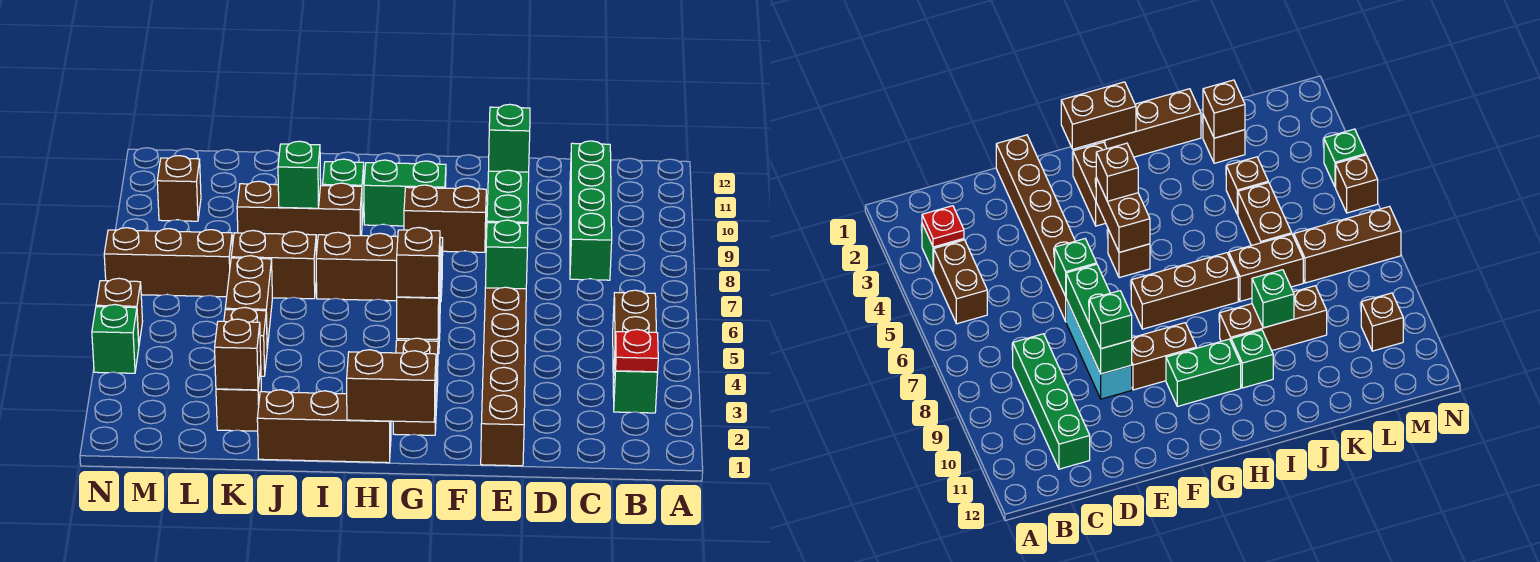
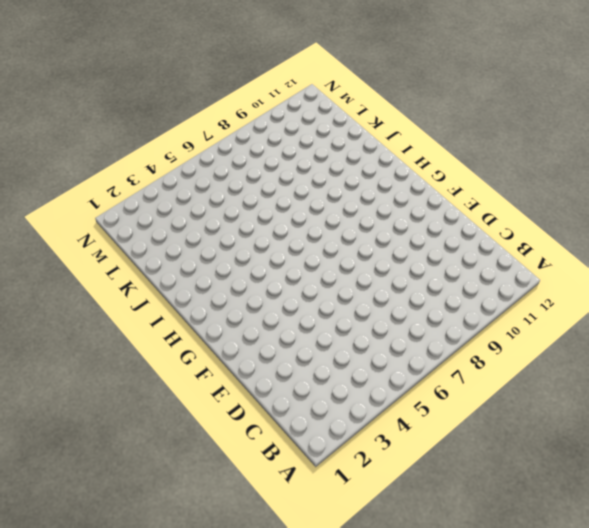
none -> green brick B3 level 1
none -> brown brick B4:B5 level 1
none -> green brick C8:C11 level 1
none -> brown brick E1:E6 level 1

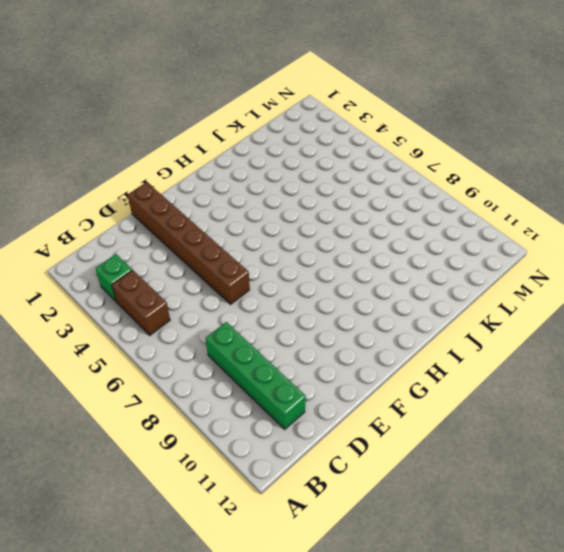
none -> cyan brick E7:E9 level 1
none -> brown brick F9:G9 level 1
none -> brown brick G2:G3 level 1
none -> brown brick G5 level 1

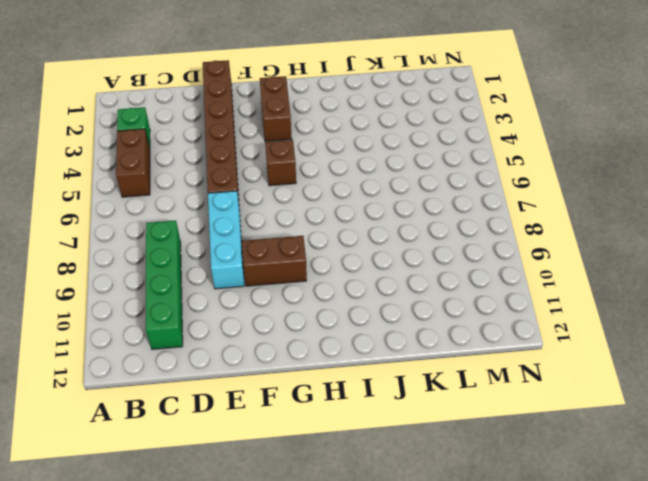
none -> brown brick G7:I7 level 1
none -> green brick G10:H10 level 1
none -> brown brick H1:J1 level 1
none -> brown brick I9:K9 level 1

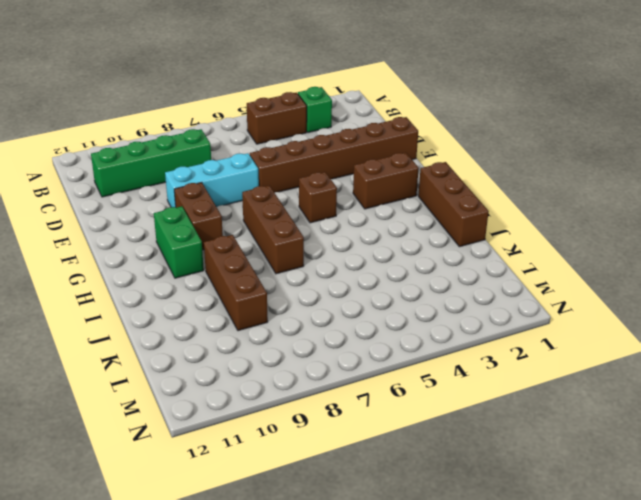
none -> green brick I10 level 1
none -> brown brick J7:K7 level 1
none -> brown brick K2 level 1
none -> brown brick K4 level 1

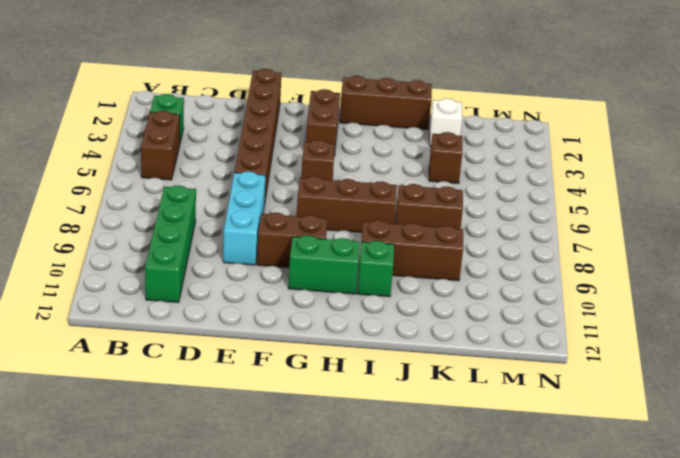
white brick K2 level 1 -> brown brick K2 level 1
none -> brown brick K5:K6 level 1
none -> brown brick L7:N7 level 1
none -> brown brick M10 level 1
none -> green brick N4 level 1

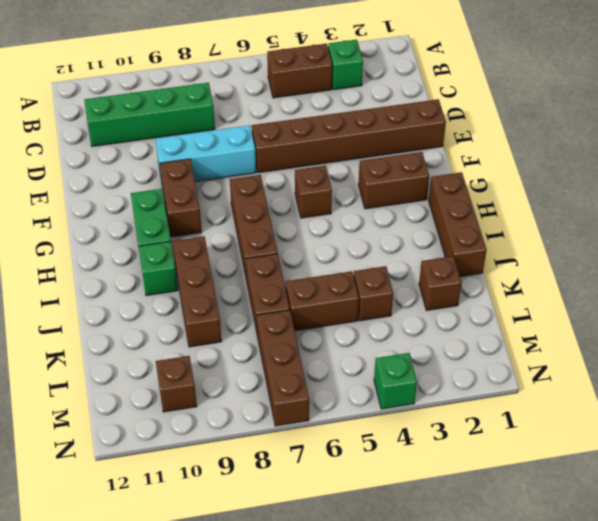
none -> brown brick N5 level 1
none -> red plate B3 level 2
none -> green brick E6 level 2
none -> green brick E7:E9 level 2

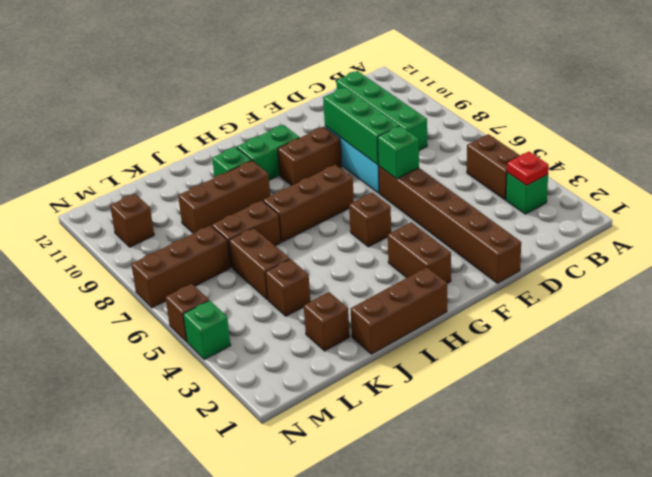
none -> brown brick G1:H1 level 2
none -> brown brick G4:G5 level 2
none -> green brick J9 level 2
none -> brown brick K2 level 2

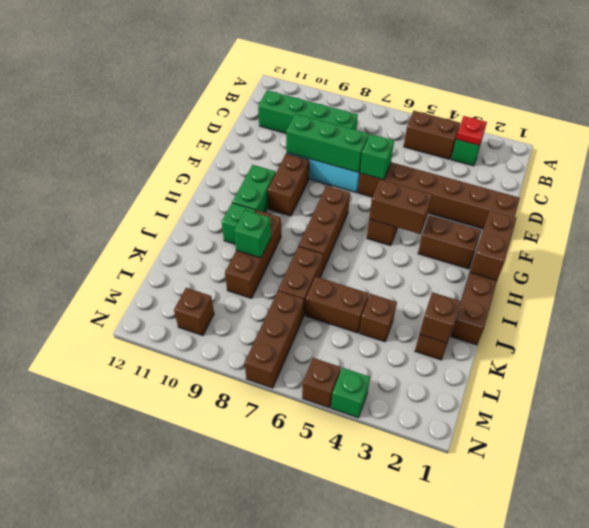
none -> green brick E9 level 3
none -> brown brick G4 level 3

